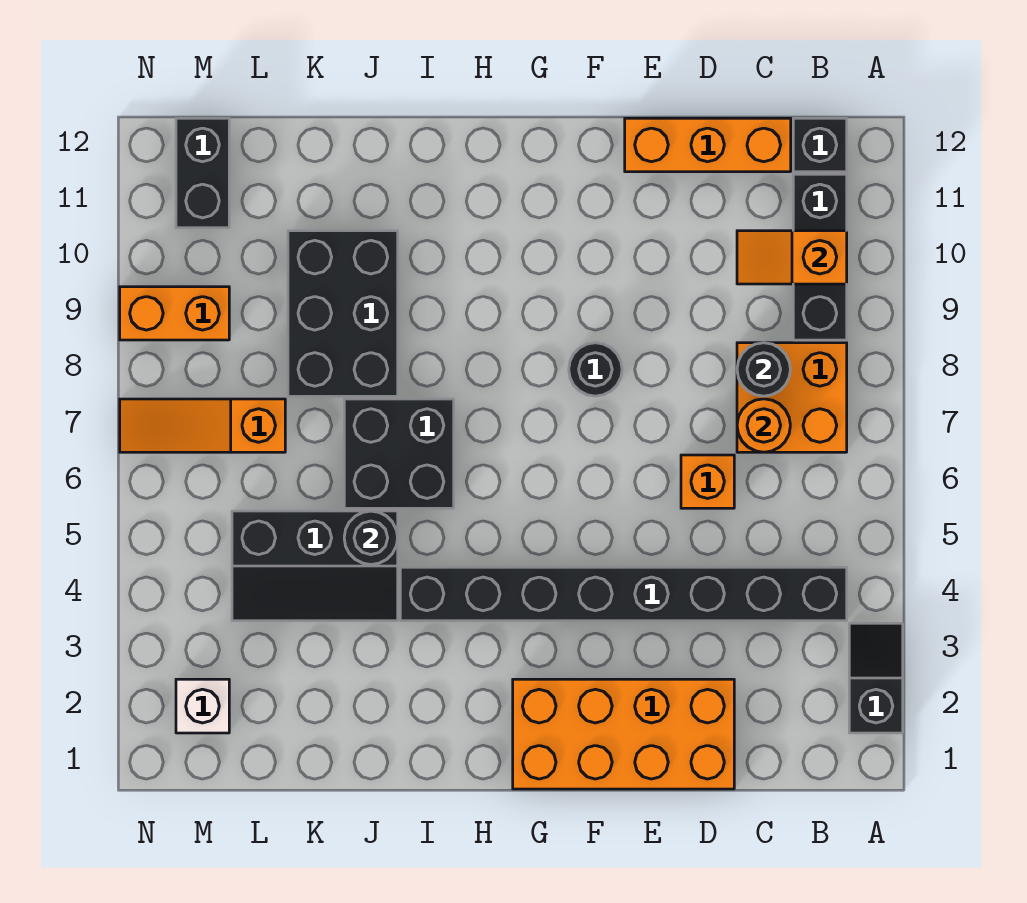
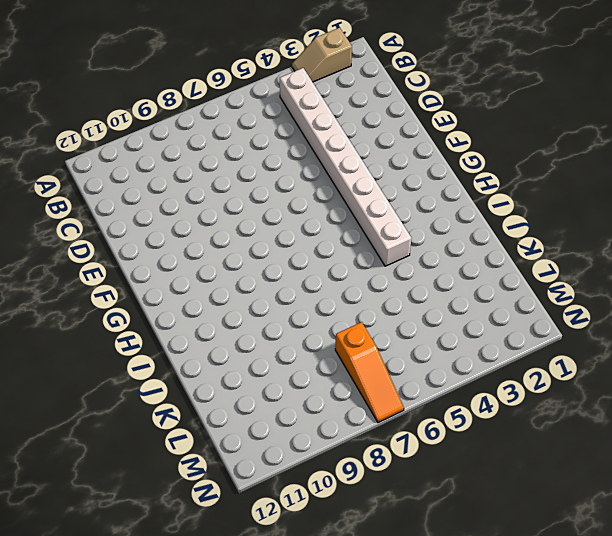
tan slope A2:A3 level 1 top 2 -> black slope A2:A3 level 1 top 2
white brick B4:I4 level 1 -> black brick B4:I4 level 1
none -> orange brick B7:C8 level 1
none -> black brick B9:B11 level 1
none -> black brick B12 level 1

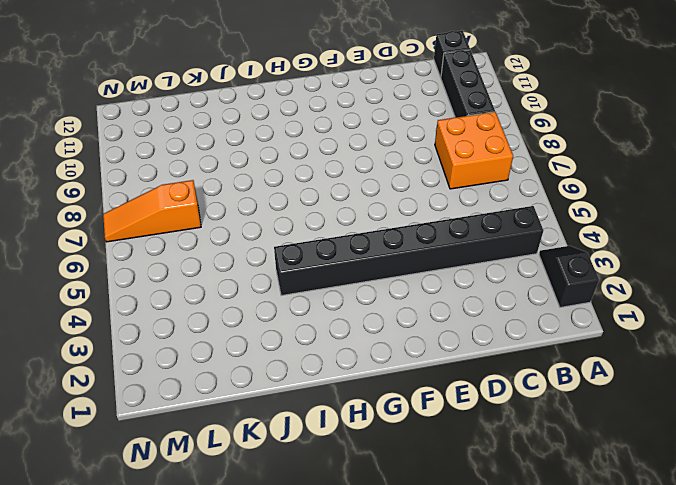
none -> orange brick C12:E12 level 1
none -> orange brick D1:G2 level 1
none -> orange brick D6 level 1

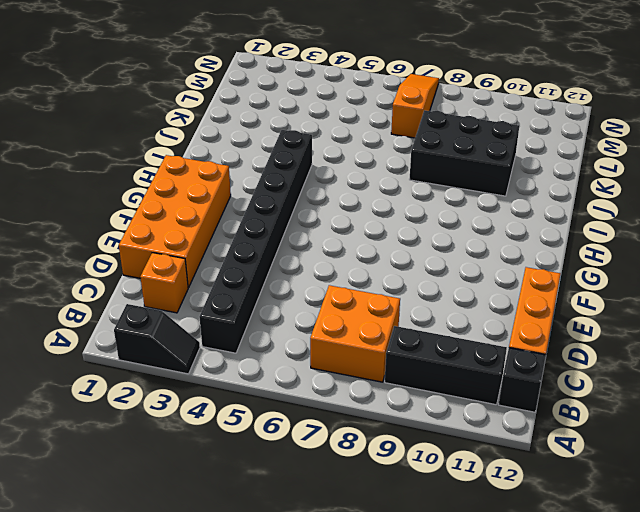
orange brick C2 level 1 -> orange brick D6 level 1
none -> black round brick F8 level 1
none -> black brick I6:J7 level 1
none -> black slope J4:L5 level 1 top 5

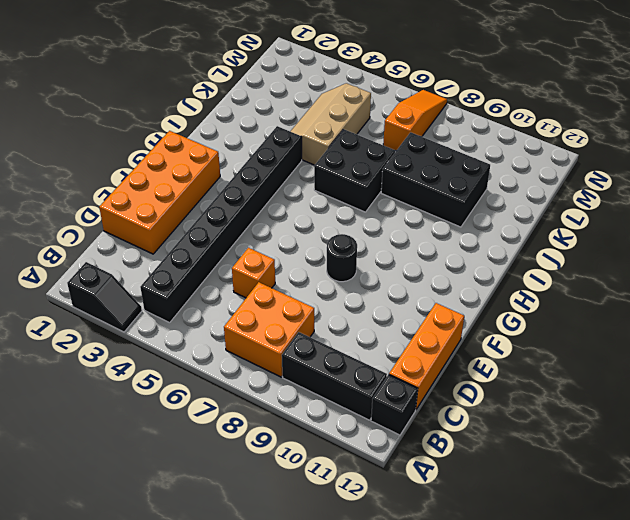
tan slope J4:L5 level 1 top 5 -> black slope J4:L5 level 1 top 5
none -> white brick M2 level 1
none -> orange brick M9:N9 level 1
none -> black brick M11:M12 level 1

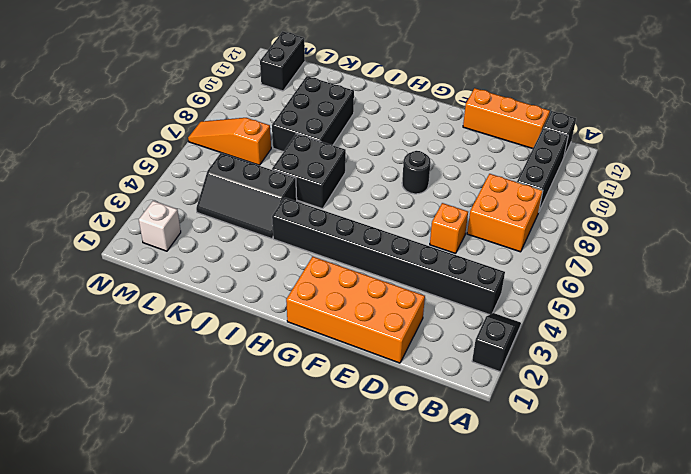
none -> orange brick M9:N9 level 1
none -> orange slope B10:C10 level 2 top B
none -> orange round brick C7 level 2

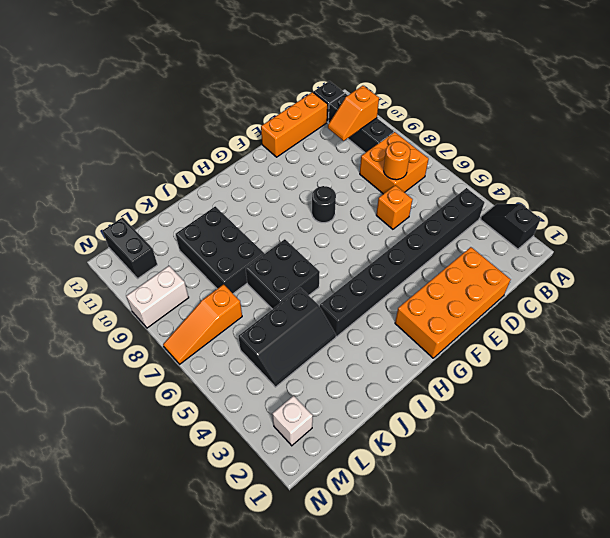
white brick M9:N9 level 1 -> orange brick M9:N9 level 1
none -> black round brick C8 level 2
none -> black round brick J5 level 2

